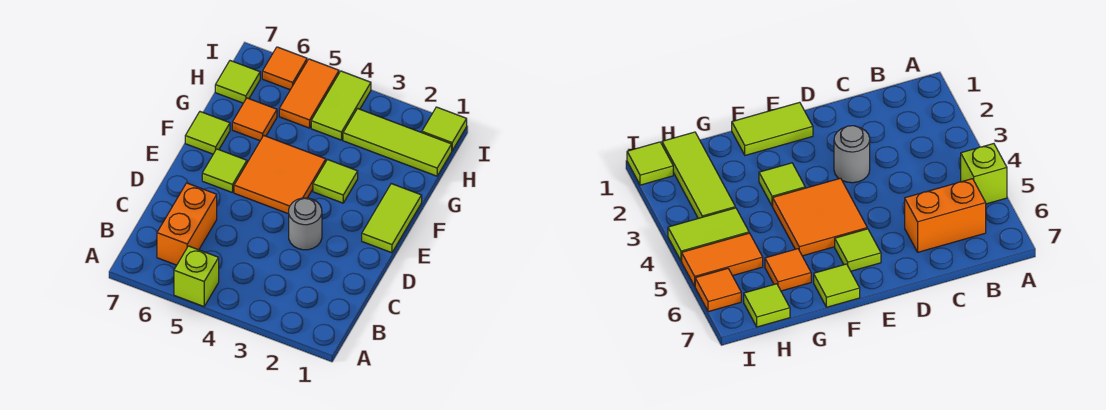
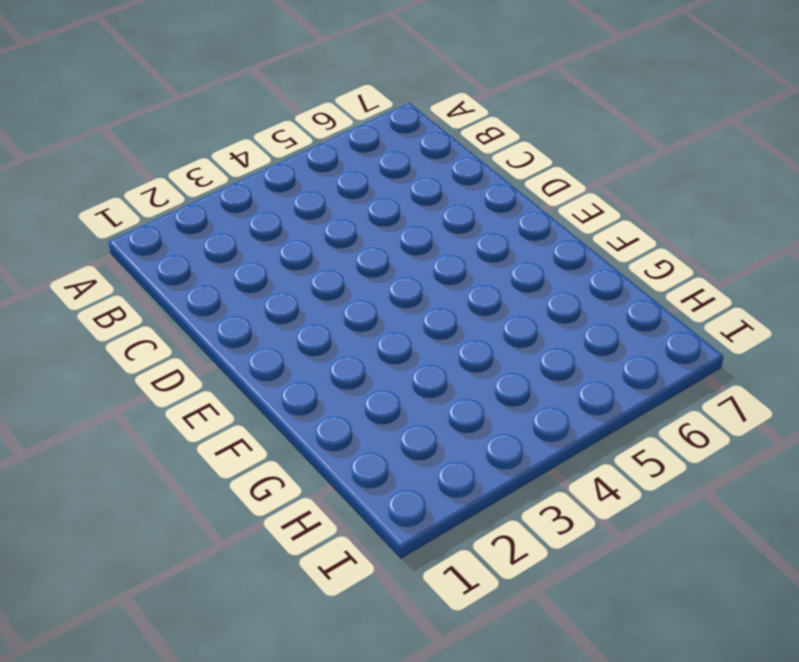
none -> lime brick A5 level 1
none -> orange brick B6:C6 level 1
none -> grey round brick D3 level 1

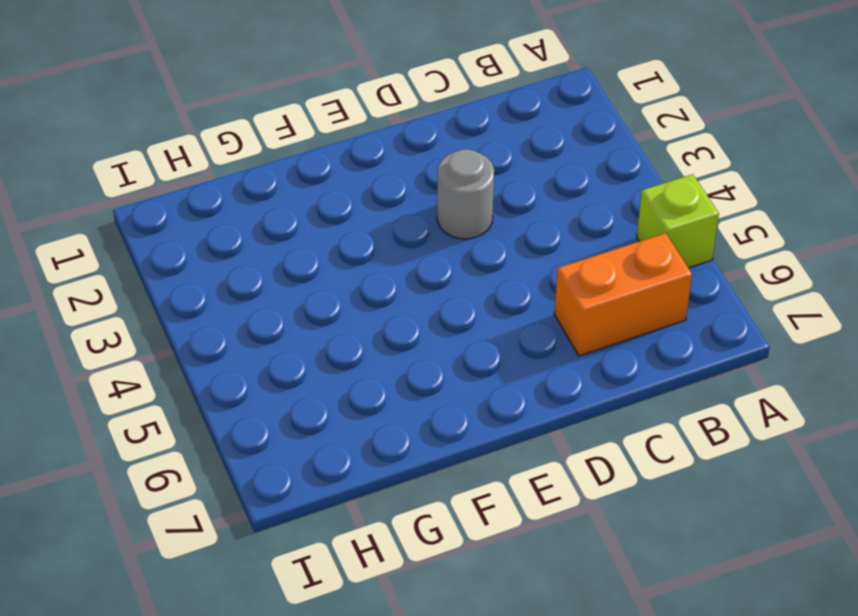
none -> lime tile E1:F1 level 1
none -> orange tile E4:F5 level 1
none -> lime tile E6 level 1

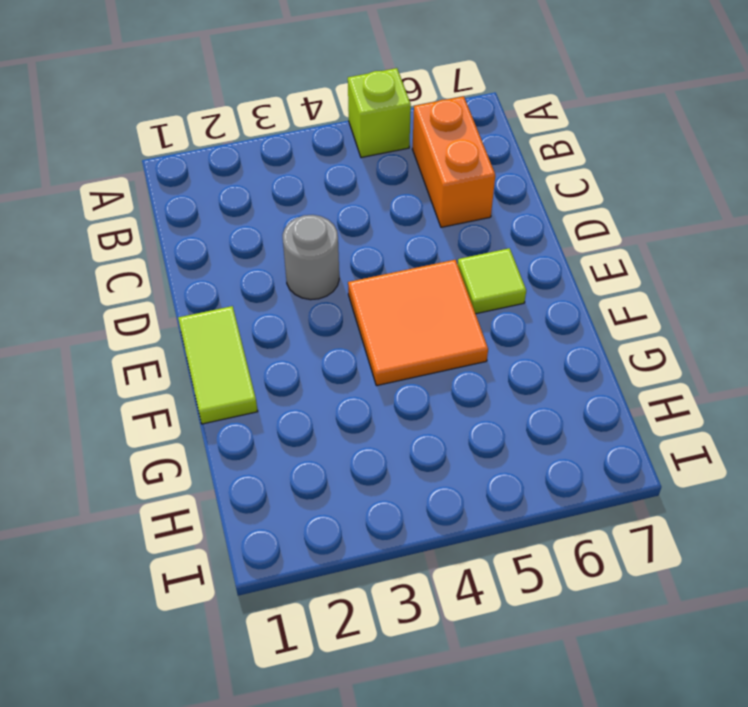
none -> lime tile F3 level 1
none -> lime tile F7 level 1
none -> orange tile G6 level 1

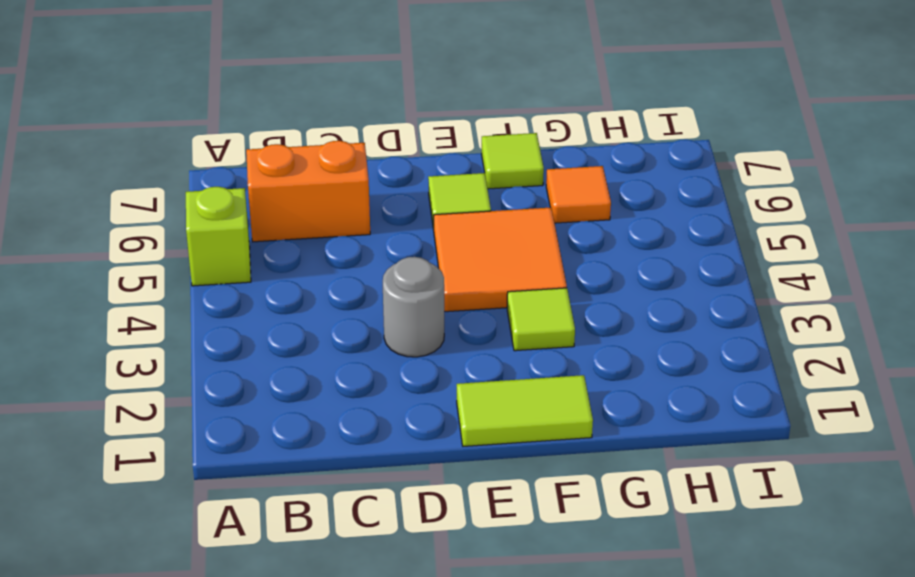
none -> lime tile H1:H3 level 1
none -> lime tile H4:I4 level 1
none -> orange tile H5:I5 level 1

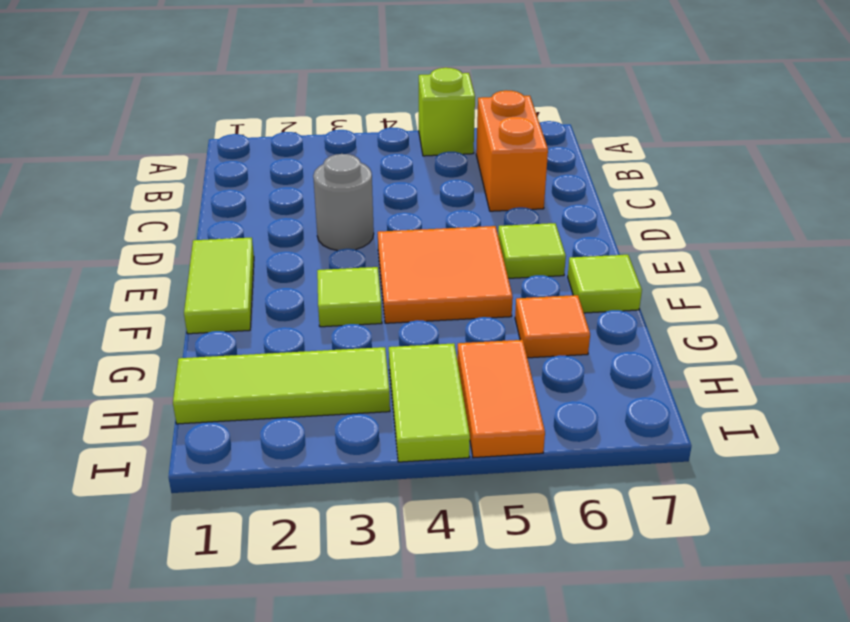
none -> lime tile H7 level 1
none -> lime tile I1 level 1
none -> orange tile I6 level 1

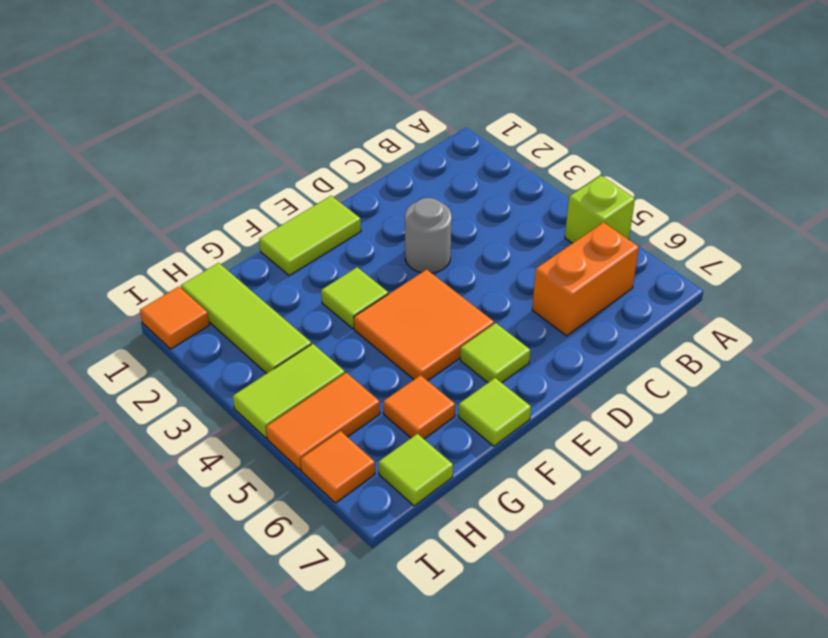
orange tile I1 level 1 -> lime tile I1 level 1

